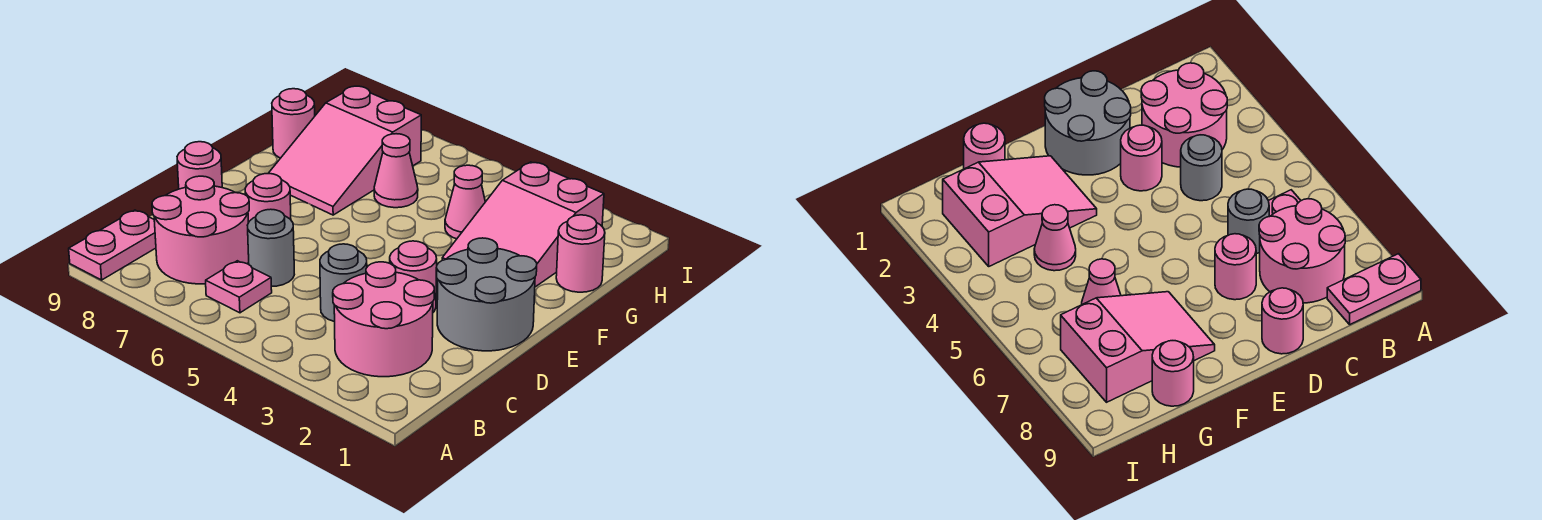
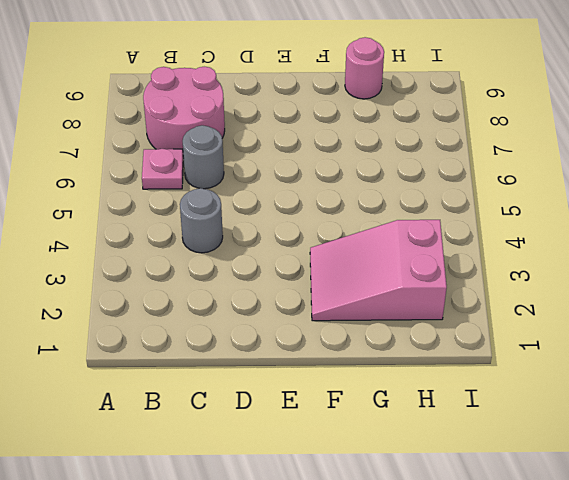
none -> pink plate A9:B9 level 1
none -> pink round brick B2:C3 level 1
none -> grey round brick D1:E2 level 1

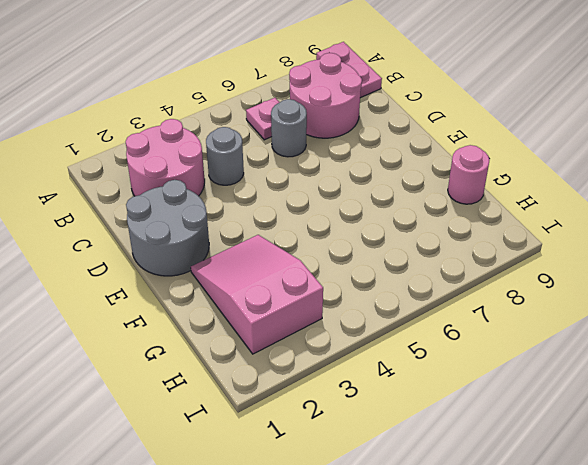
none -> pink round brick D3 level 1
none -> pink round brick D7 level 1
none -> pink round brick D9 level 1

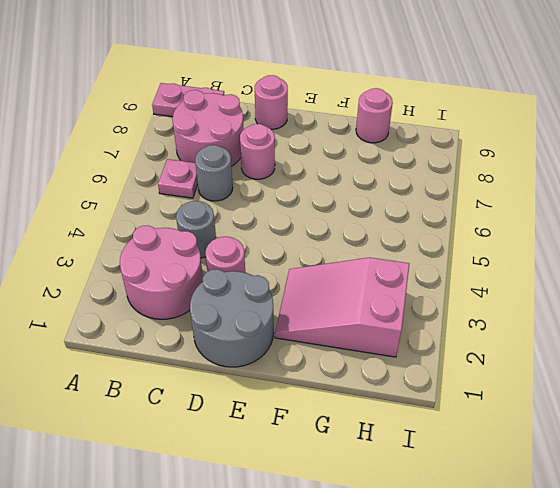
none -> pink slope F7:H8 level 1 top H
none -> pink round brick G1 level 1
none -> pink cone G4 level 1

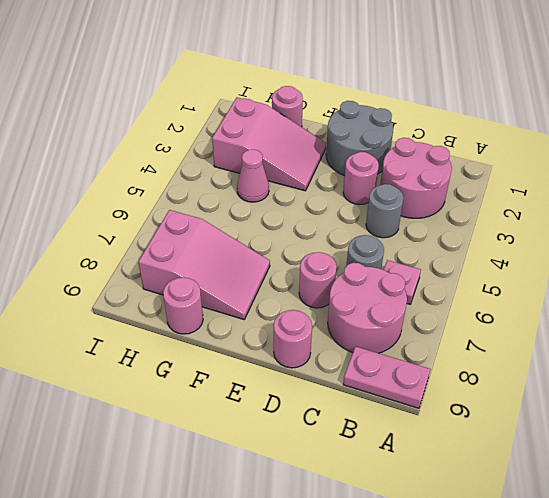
none -> pink cone G6 level 1

